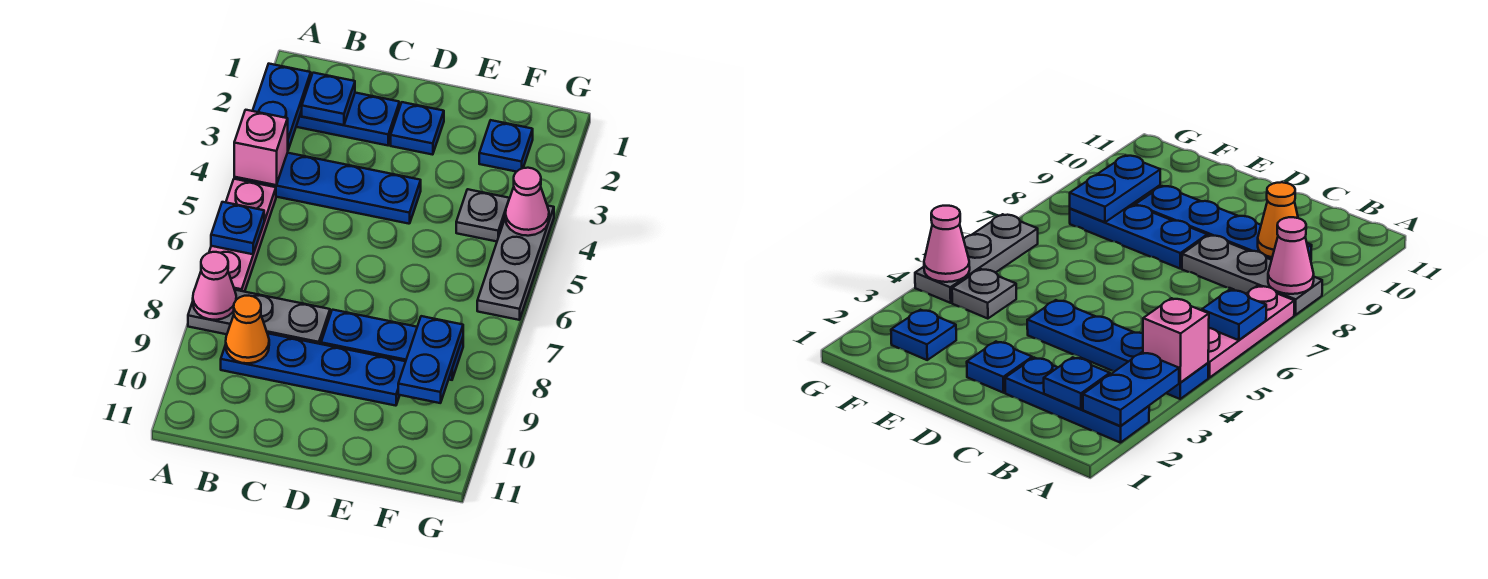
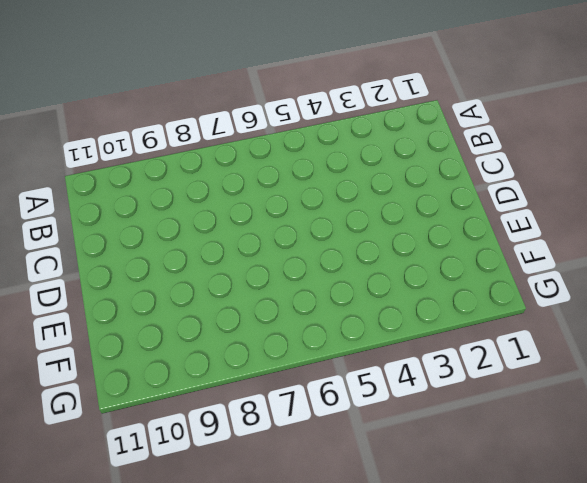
none -> blue plate A2:C2 level 1
none -> blue plate A4:D4 level 1
none -> pink plate A5:A7 level 1

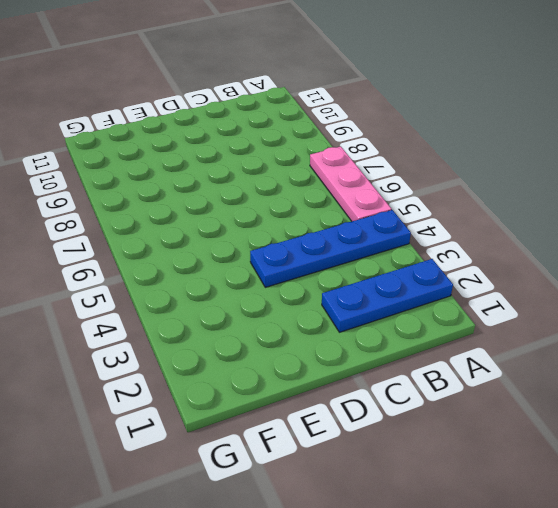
none -> grey plate A8:C8 level 1
none -> blue plate B9:E9 level 1
none -> blue plate D2 level 1

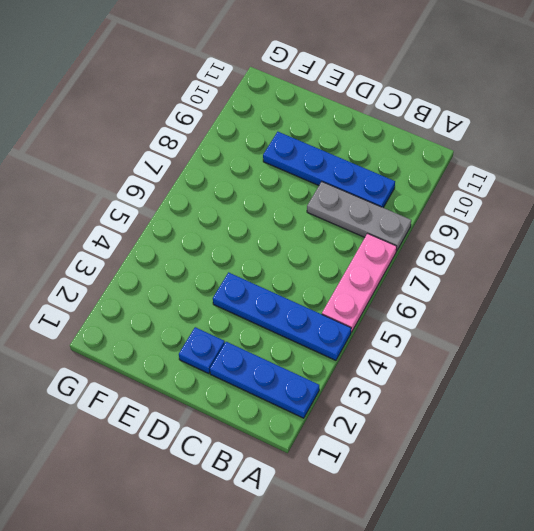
none -> blue plate D8:F8 level 1
none -> blue plate F2 level 1
none -> grey plate F4 level 1

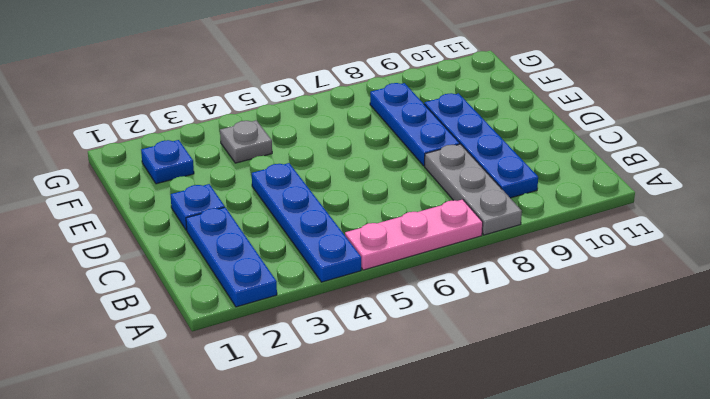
none -> grey plate G4:G6 level 1
none -> blue plate A2:A3 level 2
none -> pink brick A4 level 2

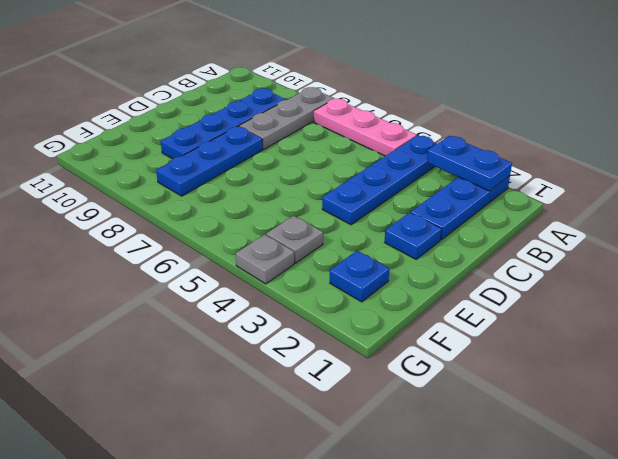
grey plate G4 level 1 -> grey plate G4:G6 level 1
none -> pink brick A4 level 2
none -> blue plate A6 level 2
none -> pink cone A8 level 2

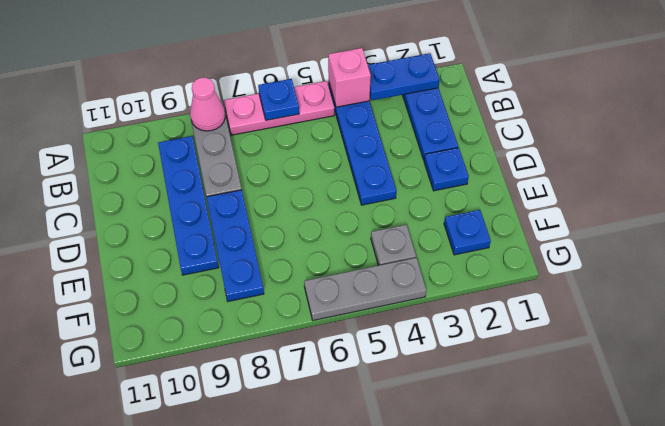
none -> blue plate B2 level 2
none -> orange cone B9 level 2
none -> blue plate F8:F9 level 2

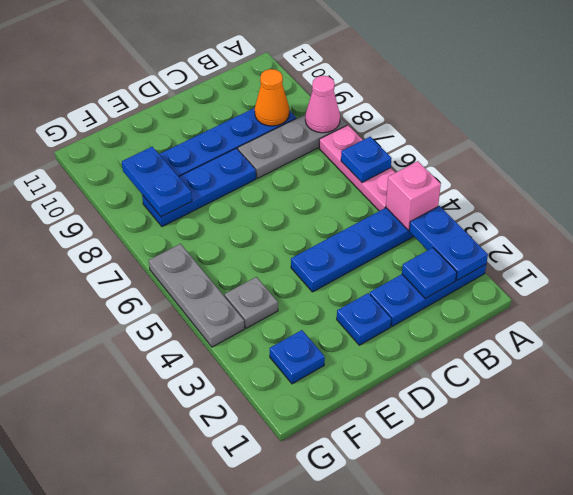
none -> pink cone G4 level 2

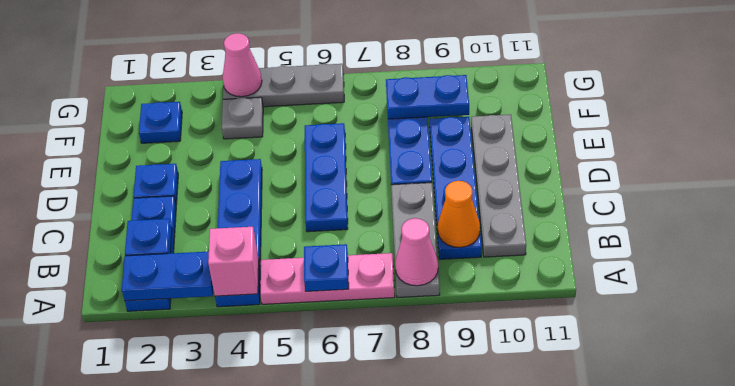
grey plate B10:E10 level 1 -> none
blue plate C6:E6 level 1 -> none

